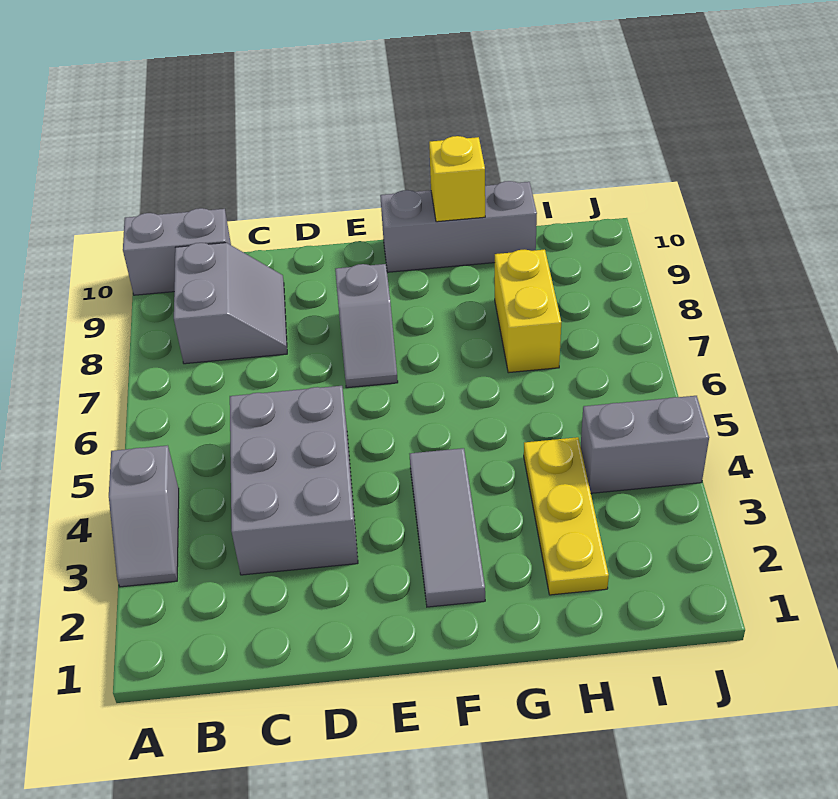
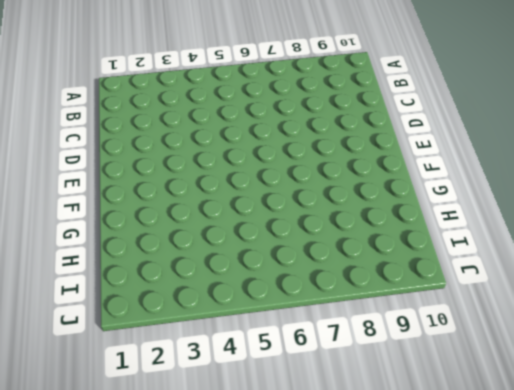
none -> grey slope A3:A4 level 1 top 4
none -> grey brick A10:B10 level 1

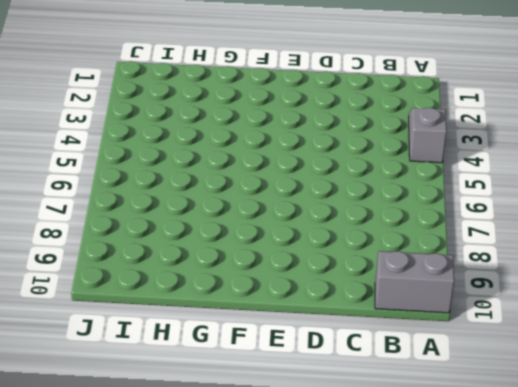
none -> grey slope B8:C9 level 1 top B
none -> grey brick C3:D5 level 1

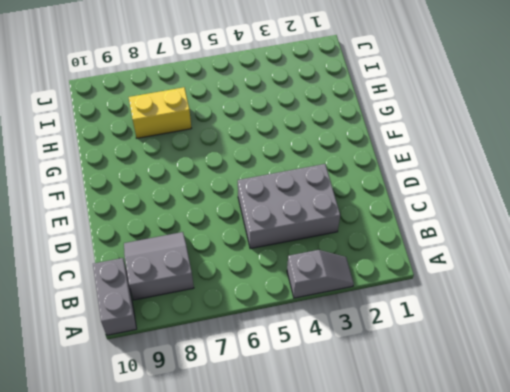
none -> grey slope E7:E8 level 1 top 8
none -> grey tile F2:F4 level 1

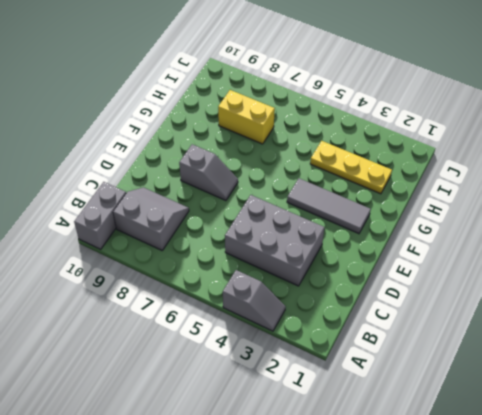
none -> grey brick F10:H10 level 1
none -> grey brick I4:J4 level 1

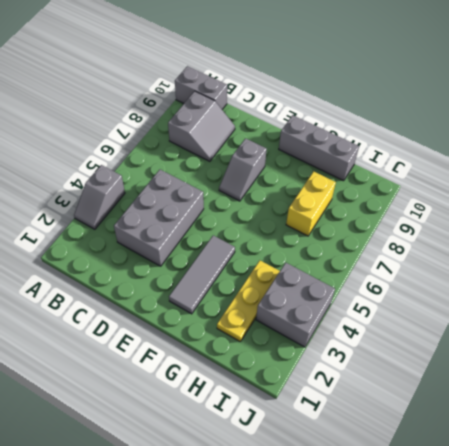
grey brick I3:J4 level 1 -> grey brick I4:J4 level 1
none -> yellow brick G10 level 2

